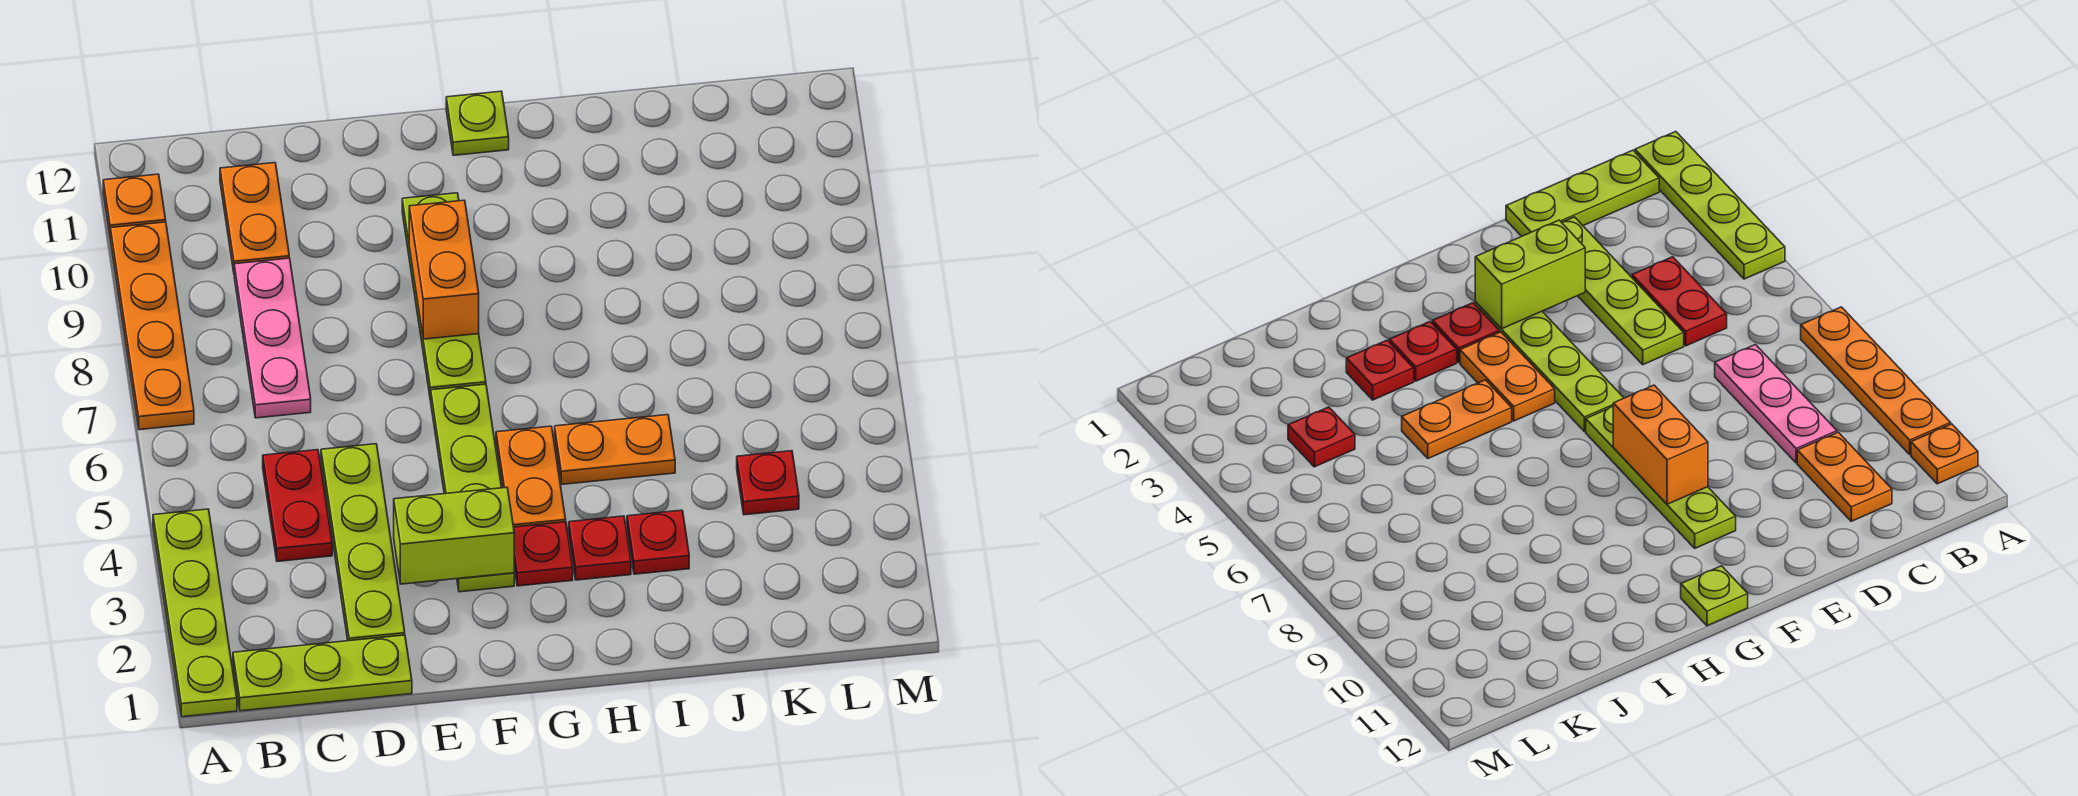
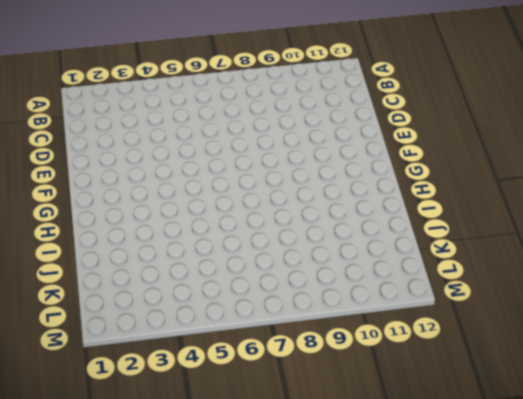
none -> lime plate A1:A4 level 1
none -> orange plate A7:A10 level 1
none -> orange plate A11 level 1

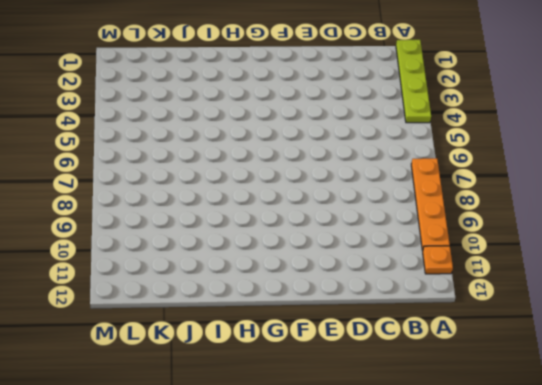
none -> lime plate B1:D1 level 1
none -> red plate C4:C5 level 1
none -> pink plate C7:C9 level 1

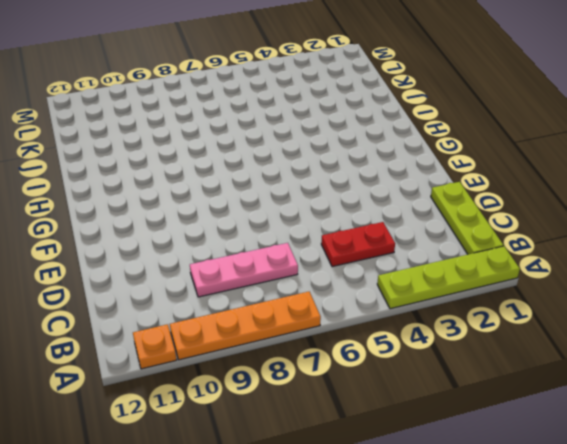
none -> orange plate C10:C11 level 1
none -> lime plate D2:D5 level 1
none -> lime plate F3:F6 level 1

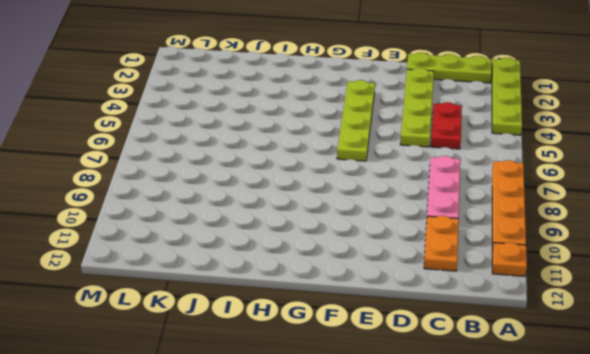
none -> lime plate F7:F10 level 1
none -> red plate G3 level 1
none -> orange plate G4:G5 level 1

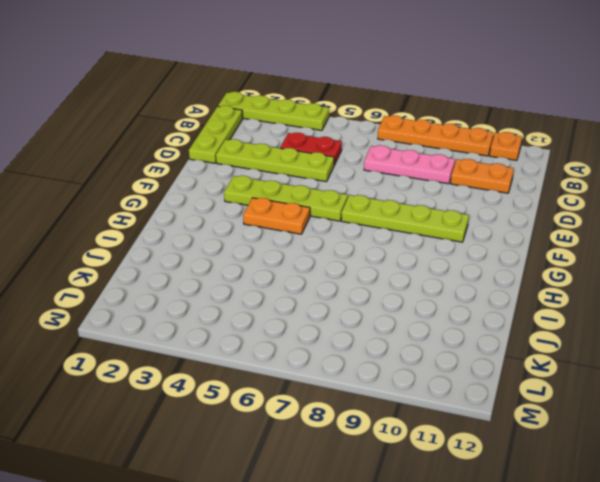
none -> red plate G3 level 1
none -> lime plate G12 level 1
none -> red plate H3 level 1

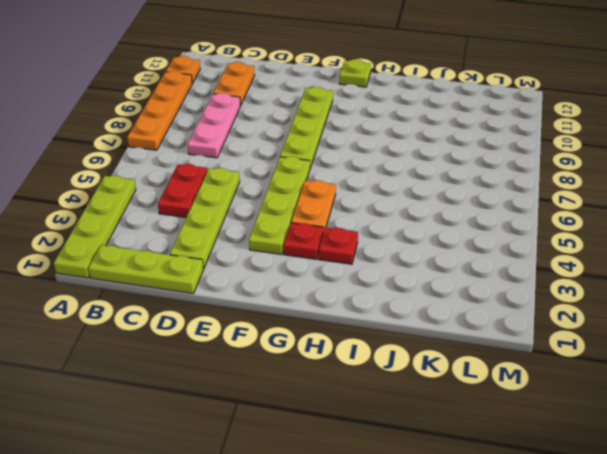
none -> orange plate H5:I5 level 1
none -> red plate I3 level 1
none -> red plate K4 level 1

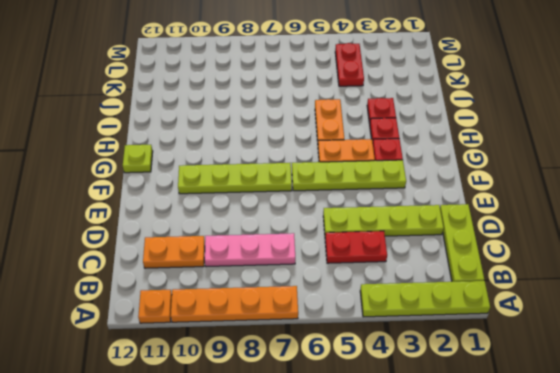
red plate K4:L4 level 1 -> red plate K4 level 1
none -> lime brick E3:F3 level 2
none -> orange brick F8:F9 level 2

